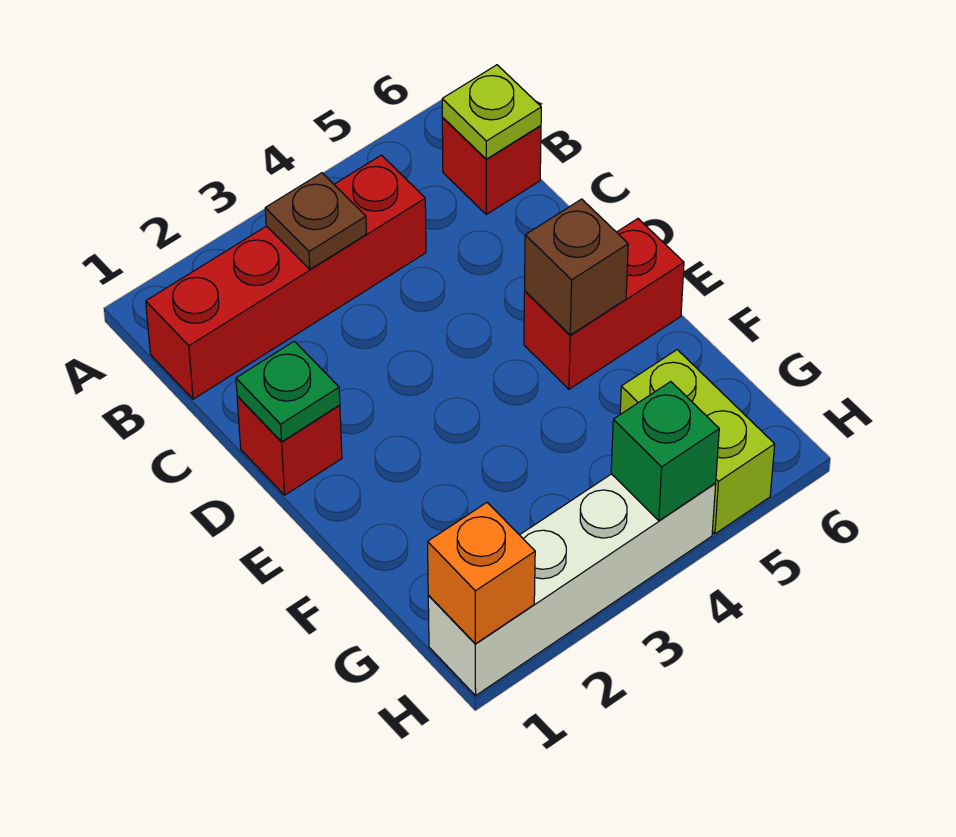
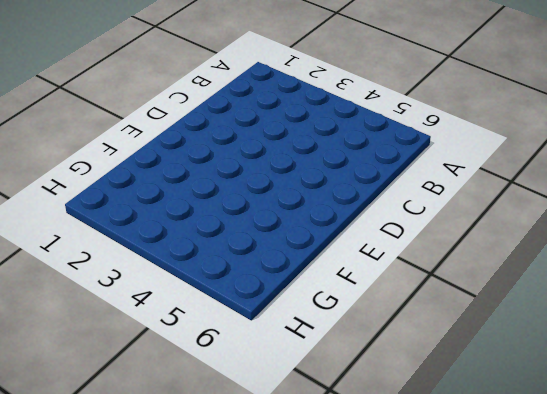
none -> red brick B1:B4 level 1
none -> red brick B6 level 1
none -> red brick D1 level 1

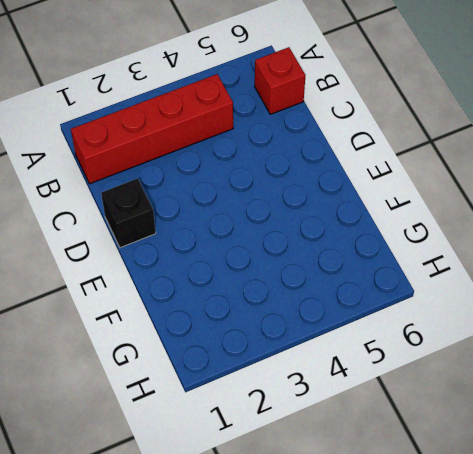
black brick D1 level 1 -> red brick D1 level 1
none -> red brick E5:E6 level 1
none -> lime brick G5:H5 level 1
none -> white brick H1:H4 level 1

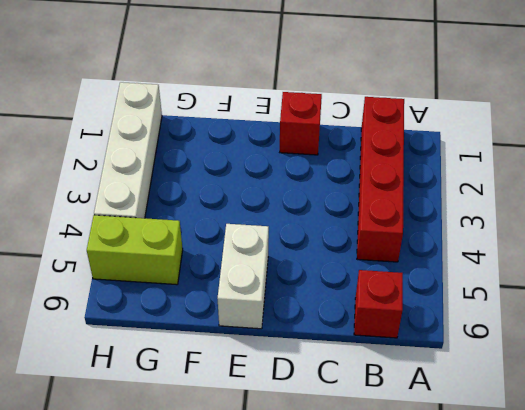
white brick E5:E6 level 1 -> red brick E5:E6 level 1
none -> brown plate B3 level 2
none -> lime plate B6 level 2
none -> green plate D1 level 2

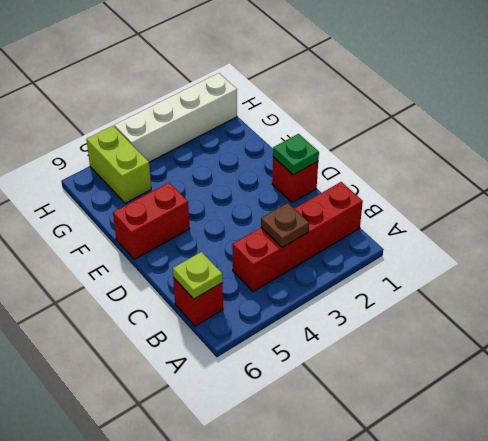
none -> brown brick E5 level 2
none -> orange brick H1 level 2
none -> green brick H4 level 2

